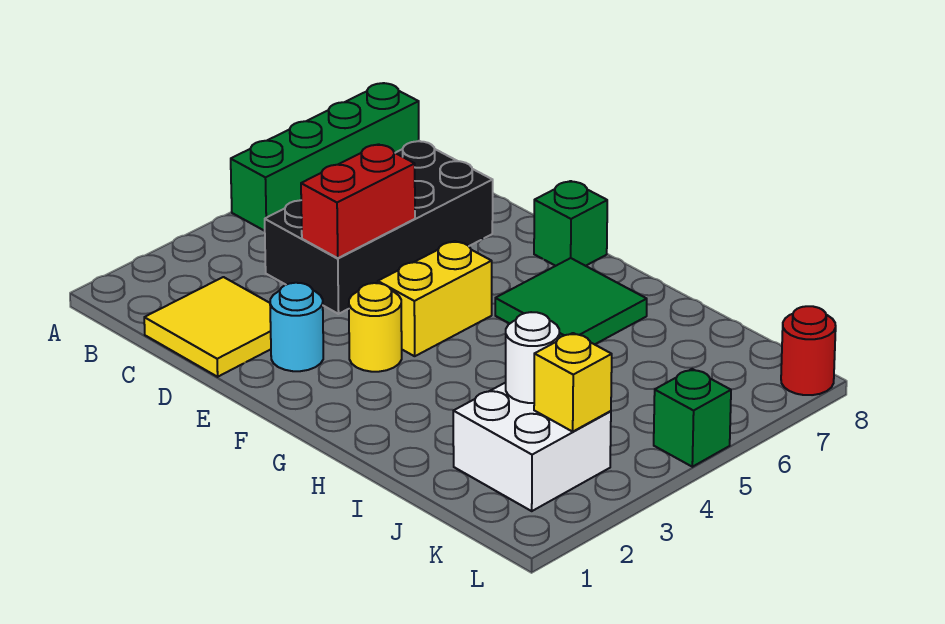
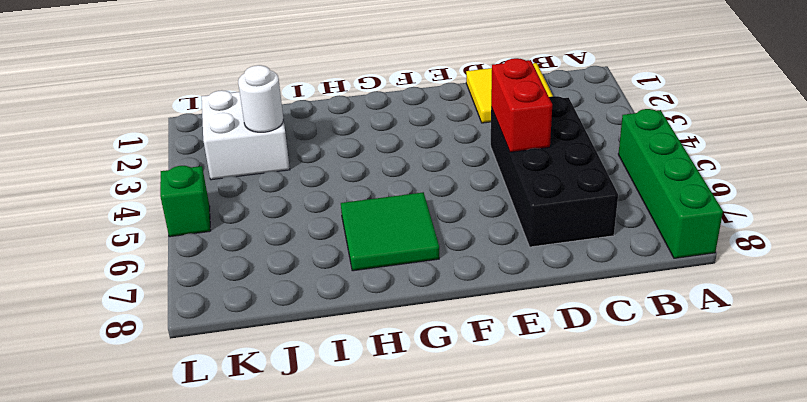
none -> cyan round brick E2 level 1
none -> yellow round brick F3 level 1
none -> yellow brick F4:F5 level 1

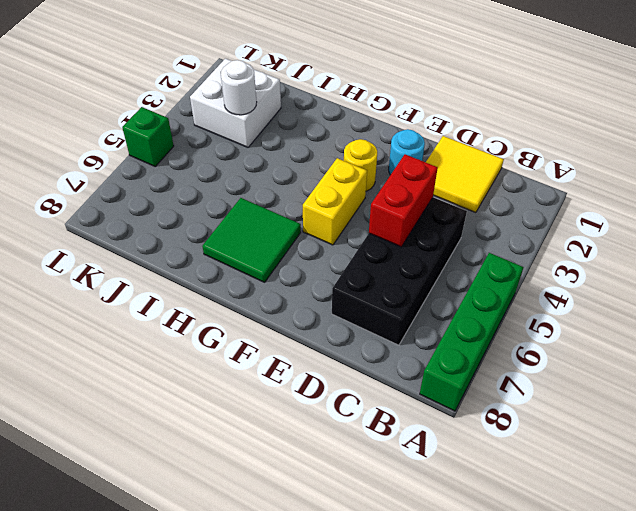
none -> green brick F8 level 1
none -> red round brick L8 level 1
none -> yellow brick K3 level 2

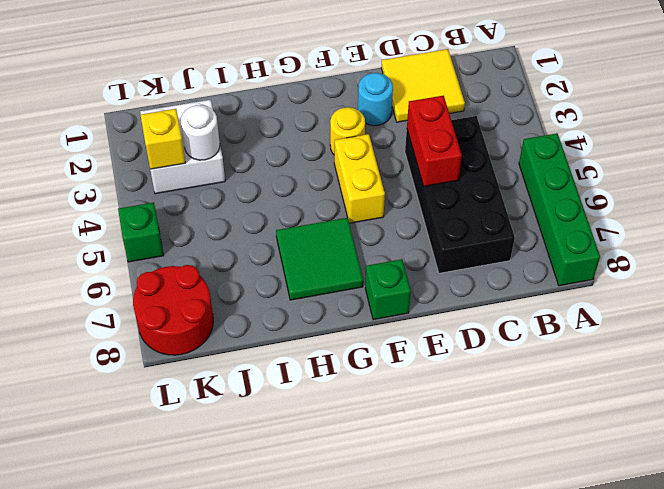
red round brick K7:L8 level 1 -> red round brick L8 level 1

